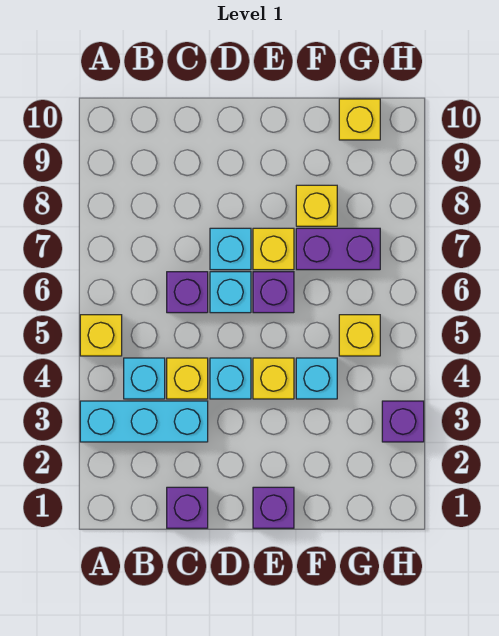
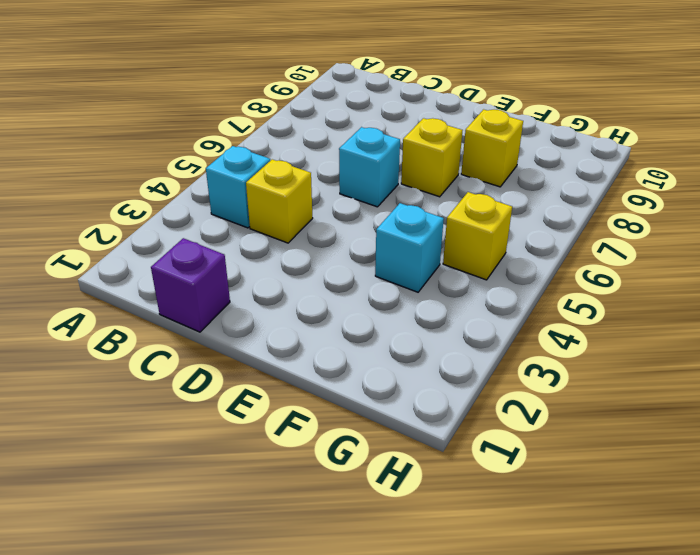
none -> cyan brick A3:C3 level 1
none -> yellow brick A5 level 1
none -> purple brick C6 level 1

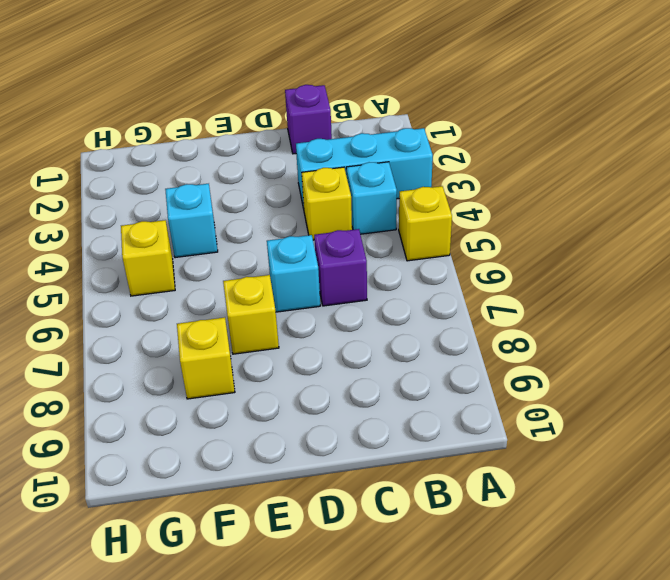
none -> cyan brick D4 level 1
none -> cyan brick D7 level 1
none -> purple brick E1 level 1

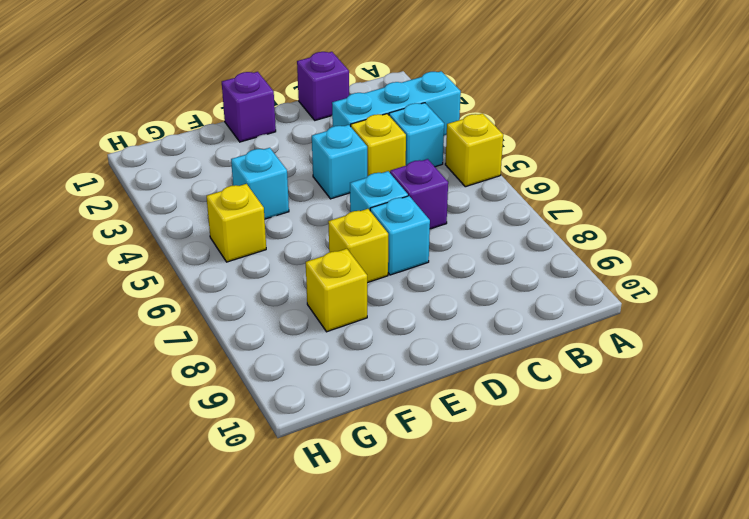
none -> yellow brick E4 level 1
none -> purple brick E6 level 1
none -> purple brick F7:G7 level 1

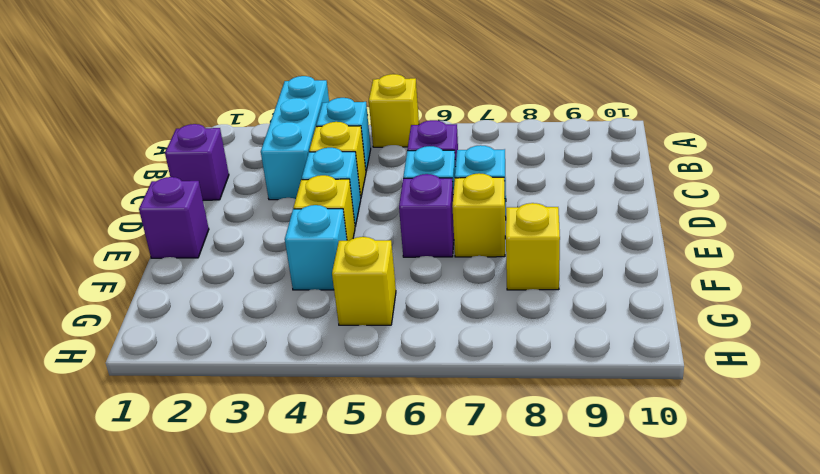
none -> purple brick F7:G7 level 1
none -> yellow brick G10 level 1
none -> purple brick H3 level 1

